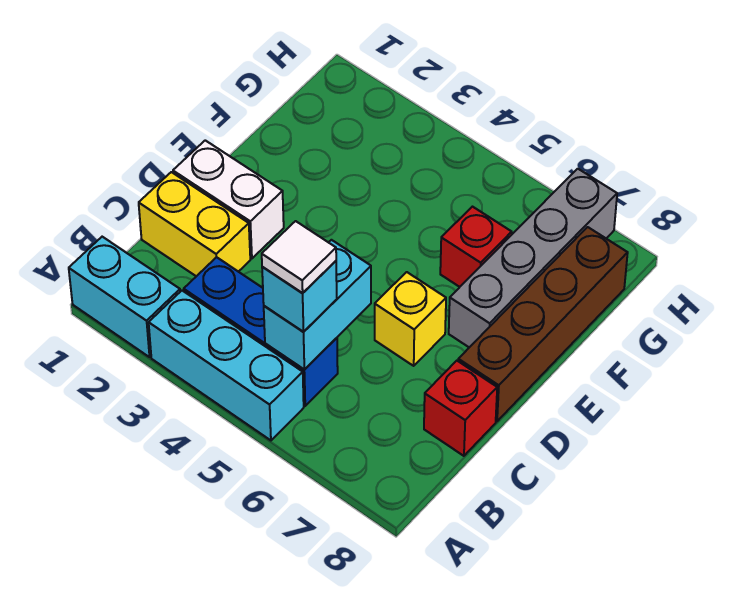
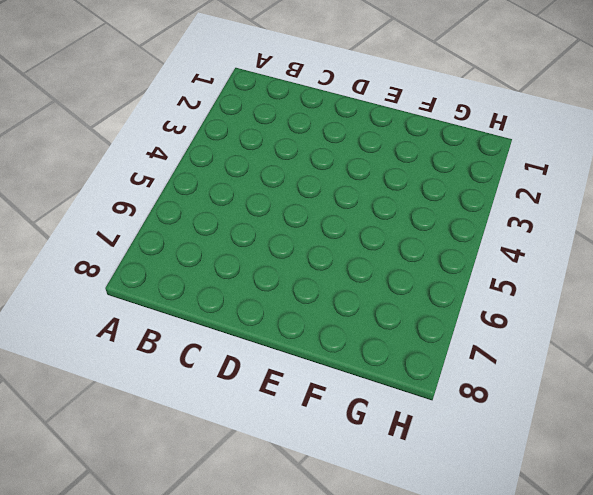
none -> cyan brick A1:A2 level 1
none -> cyan brick A3:A5 level 1
none -> blue brick B3:B5 level 1

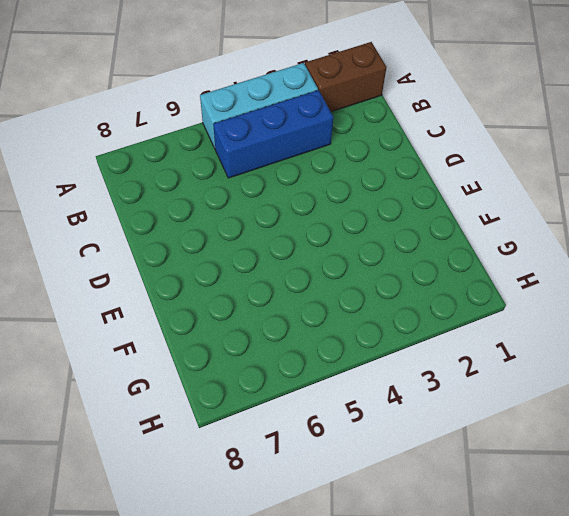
brown brick A1:A2 level 1 -> cyan brick A1:A2 level 1
none -> yellow brick C1:C2 level 1
none -> red brick C8 level 1
none -> white brick D1:D2 level 1

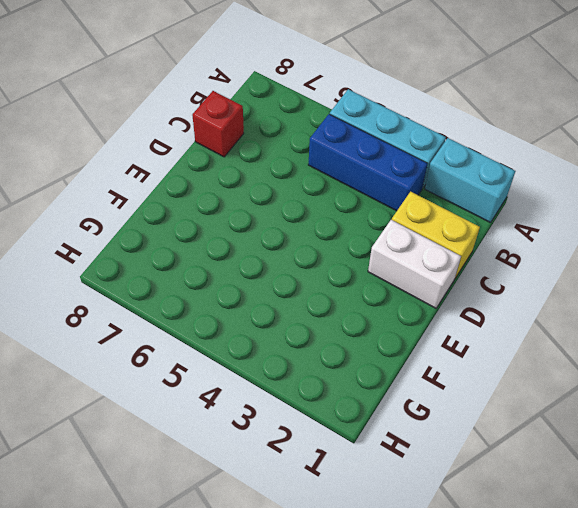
none -> yellow brick D6 level 1
none -> brown brick D8:G8 level 1
none -> grey brick E7:H7 level 1

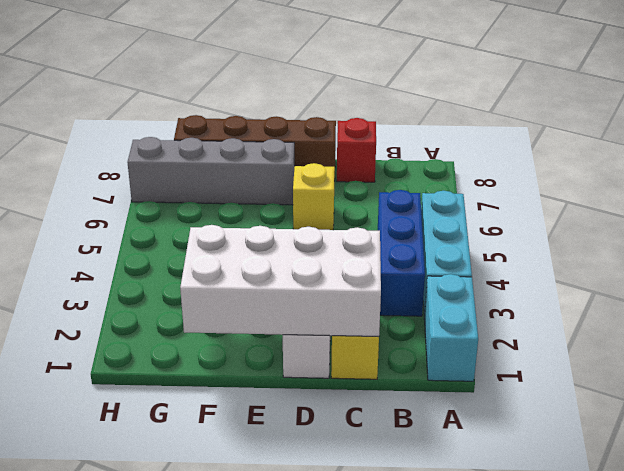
white brick C1:F2 level 2 -> none
none -> red brick F6 level 1
none -> cyan brick B5:C5 level 2
none -> cyan brick B5 level 3

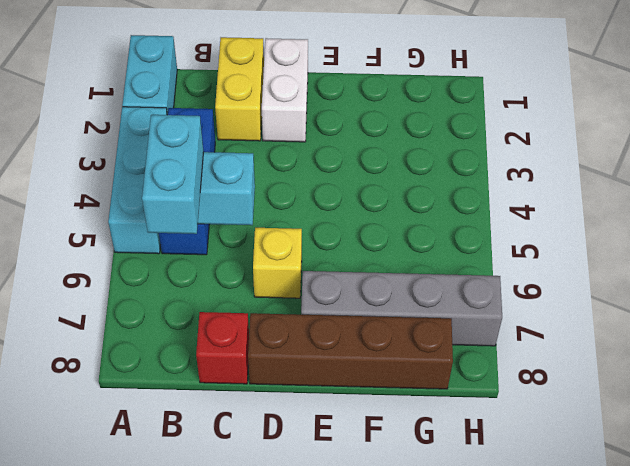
cyan brick B5:B6 level 3 -> cyan brick B5 level 3
none -> red brick F6 level 1
none -> white tile B5 level 4

